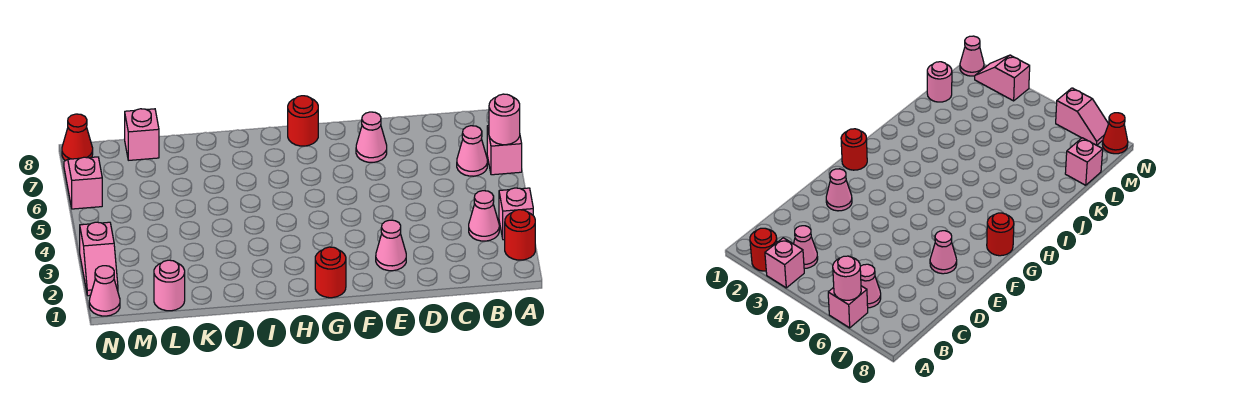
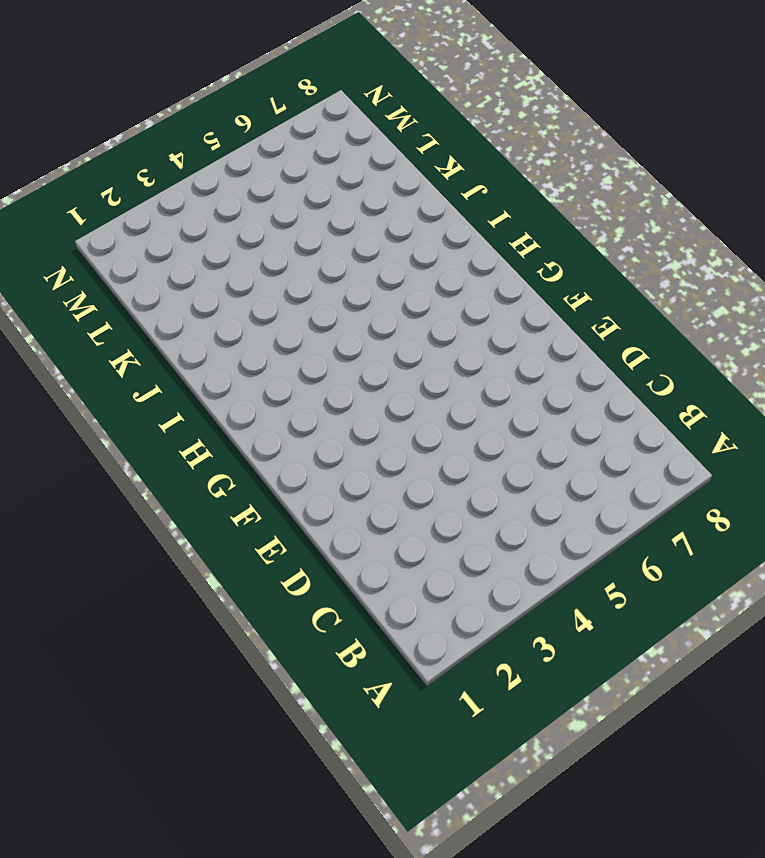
none -> red round brick A2 level 1
none -> pink brick A3 level 1
none -> pink brick A6 level 1

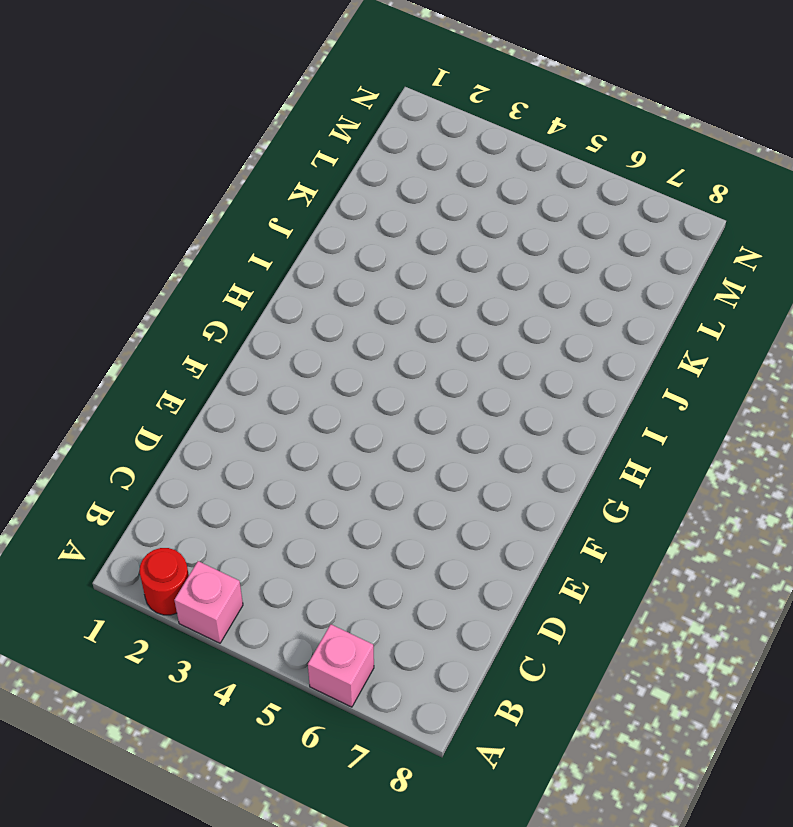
none -> pink cone B3 level 1
none -> pink cone B6 level 1
none -> pink cone E2 level 1

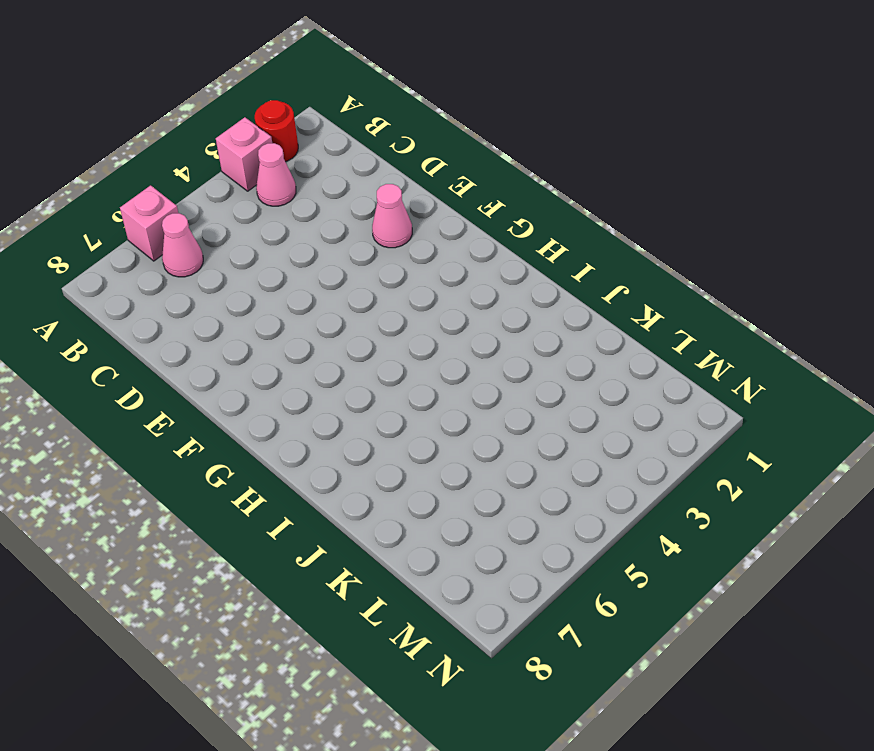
none -> pink cone E7 level 1
none -> red round brick G1 level 1
none -> red round brick G8 level 1

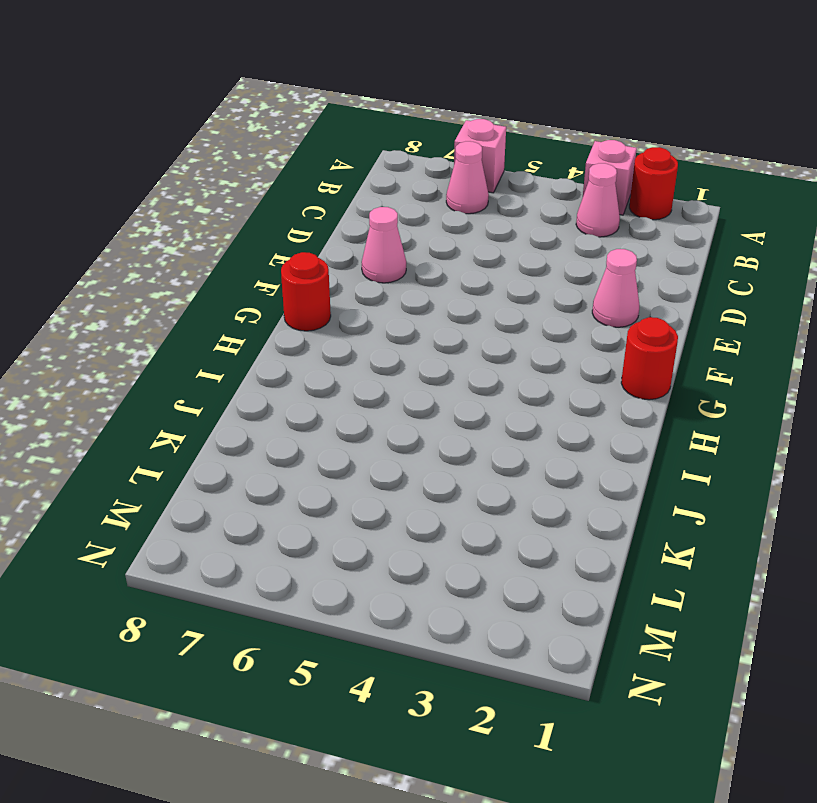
none -> pink round brick L1 level 1
none -> pink brick L8 level 1
none -> pink cone N1 level 1

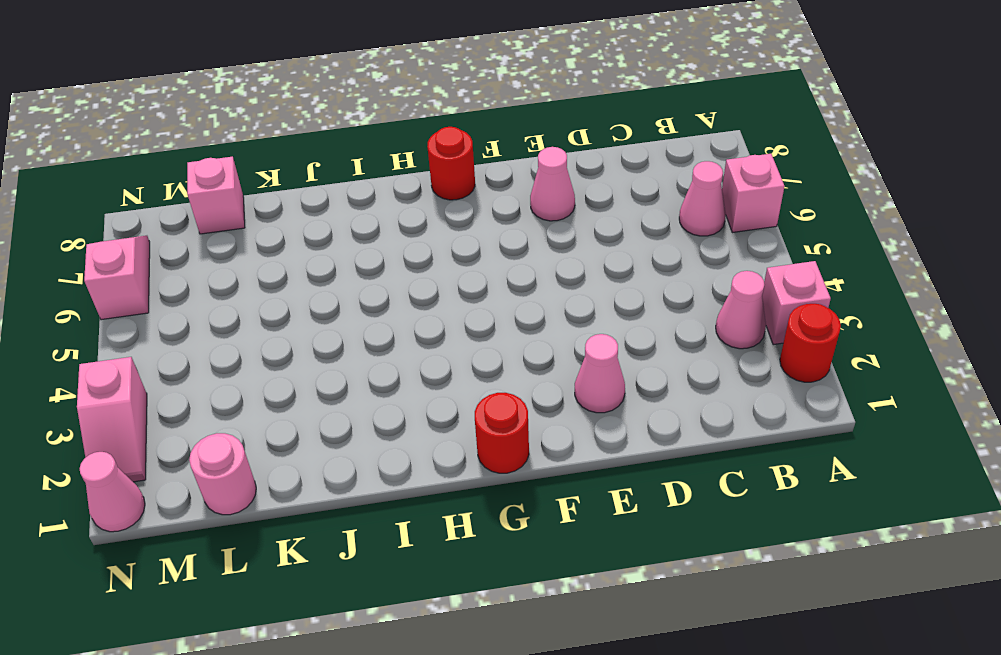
none -> red cone N8 level 1
none -> pink round brick A6 level 2

